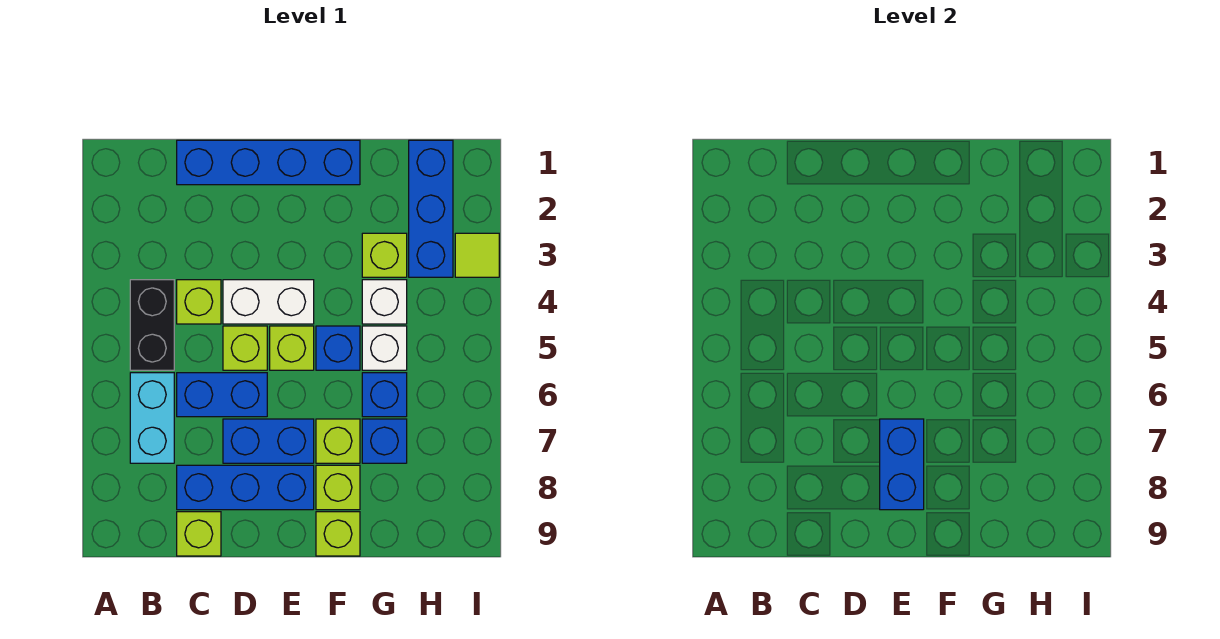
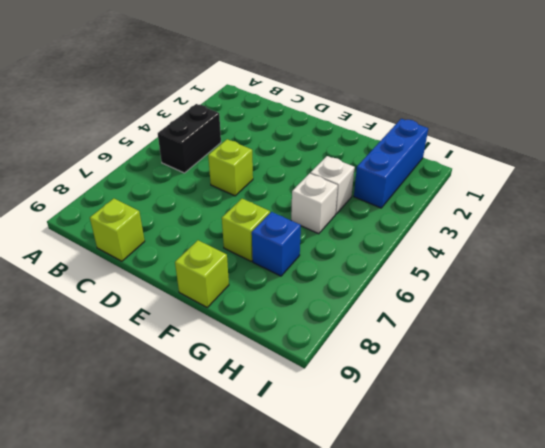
none -> cyan brick B6:B7 level 1
none -> blue brick C1:F1 level 1
none -> lime brick C4 level 1

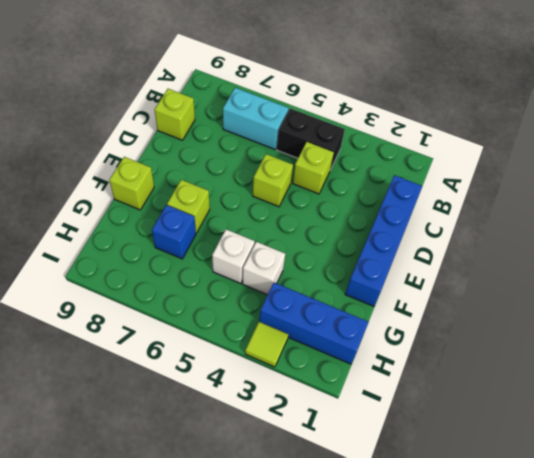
none -> blue brick C6:D6 level 1
none -> blue brick C8:E8 level 1
none -> white brick D4:E4 level 1

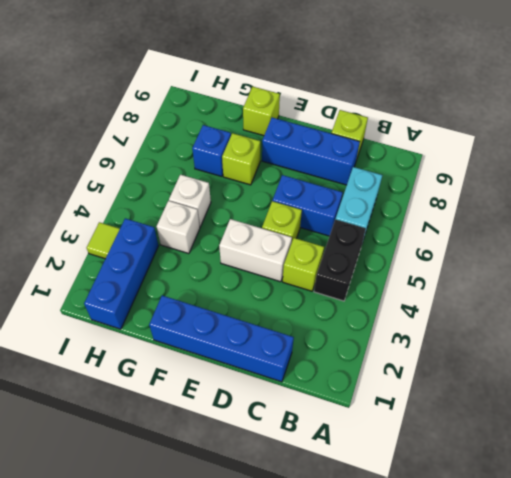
none -> blue brick D7:E7 level 1
none -> lime brick E5 level 1
none -> blue brick F5 level 1

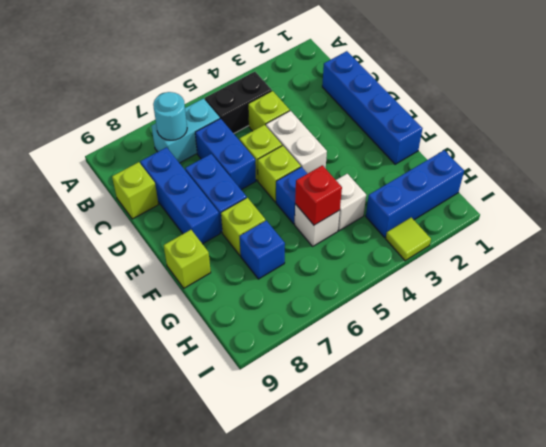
cyan round brick B7 level 2 -> none
red brick G5 level 2 -> none
none -> lime brick F8 level 1
none -> lime brick G3 level 1
none -> blue brick G6 level 1

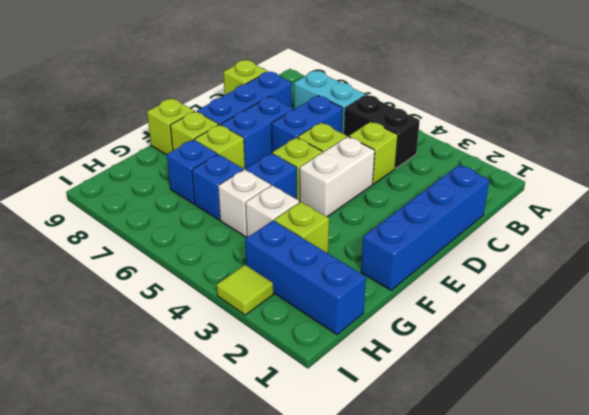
none -> blue brick E7:E8 level 2

